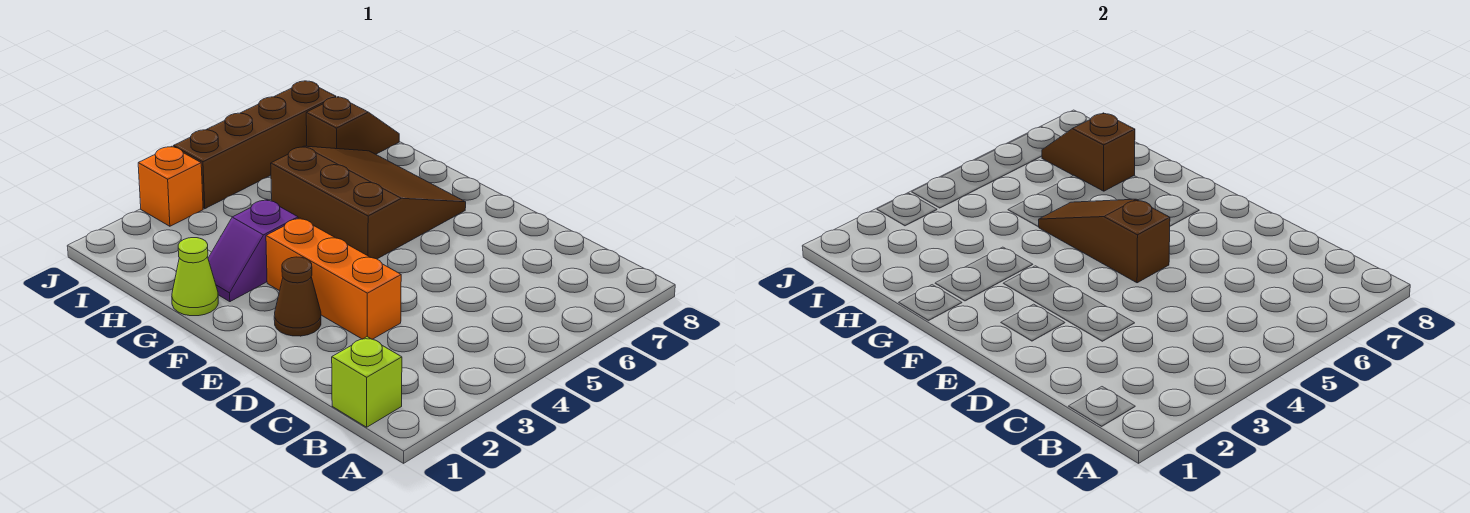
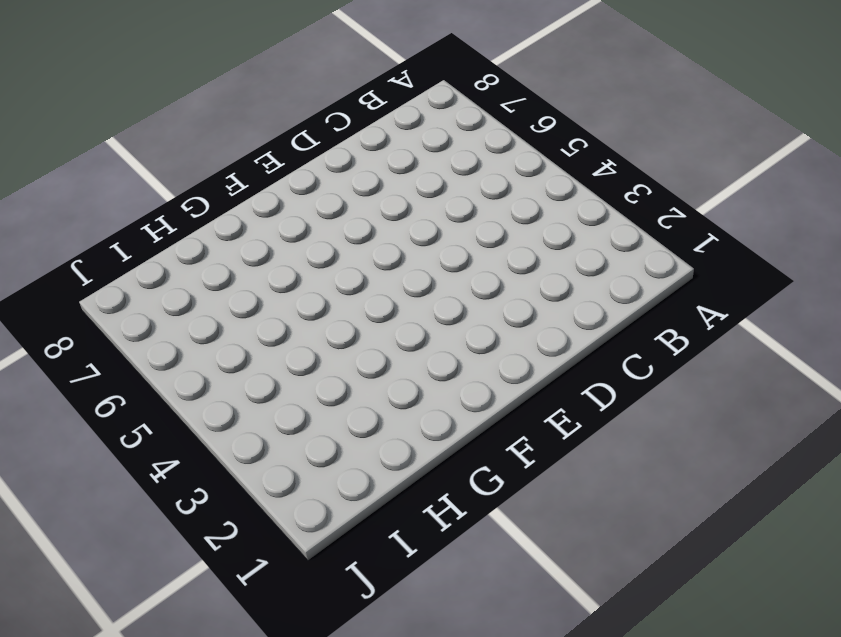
none -> lime brick B1 level 1
none -> orange brick D3:F3 level 1

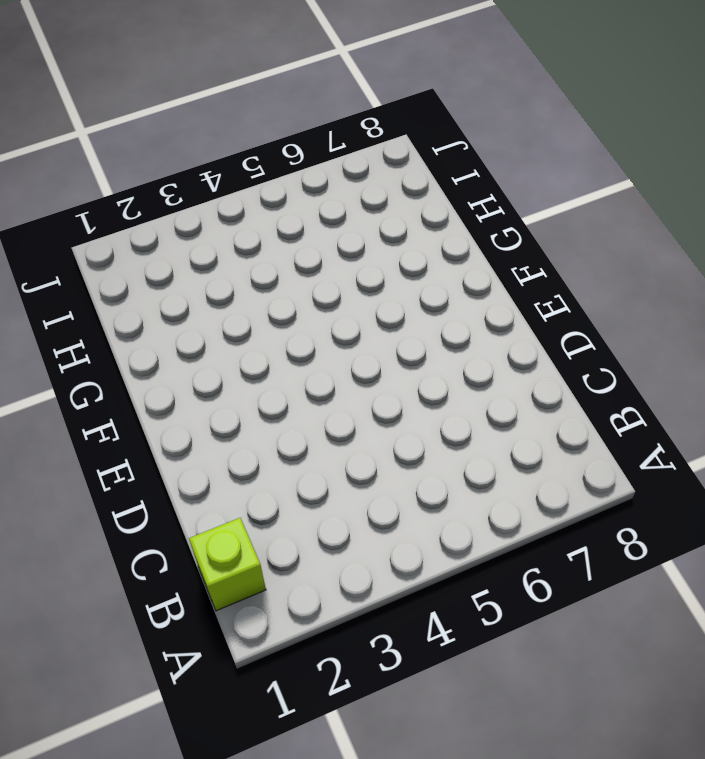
none -> orange brick D3:F3 level 1
none -> brown cone E2 level 1

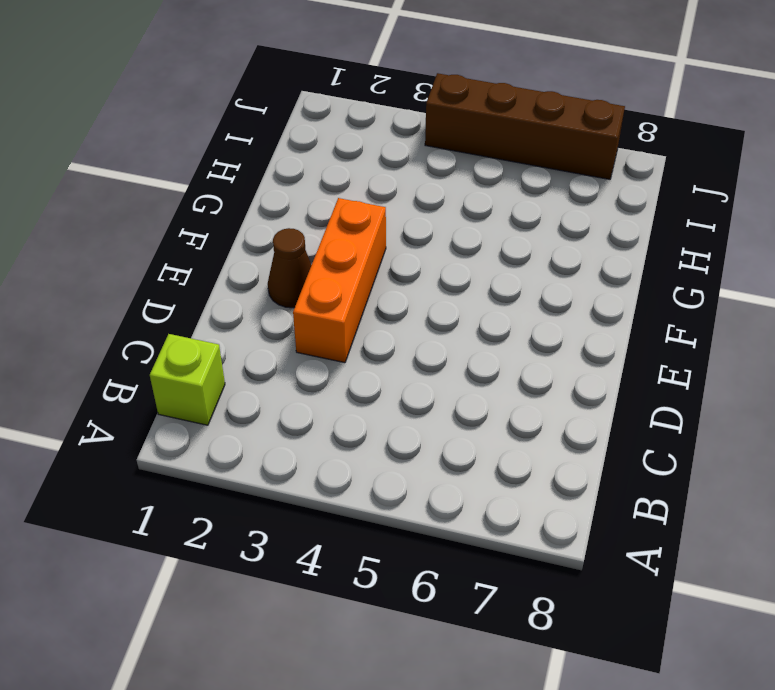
none -> brown slope F5:H7 level 1 top 5
none -> lime cone G1 level 1

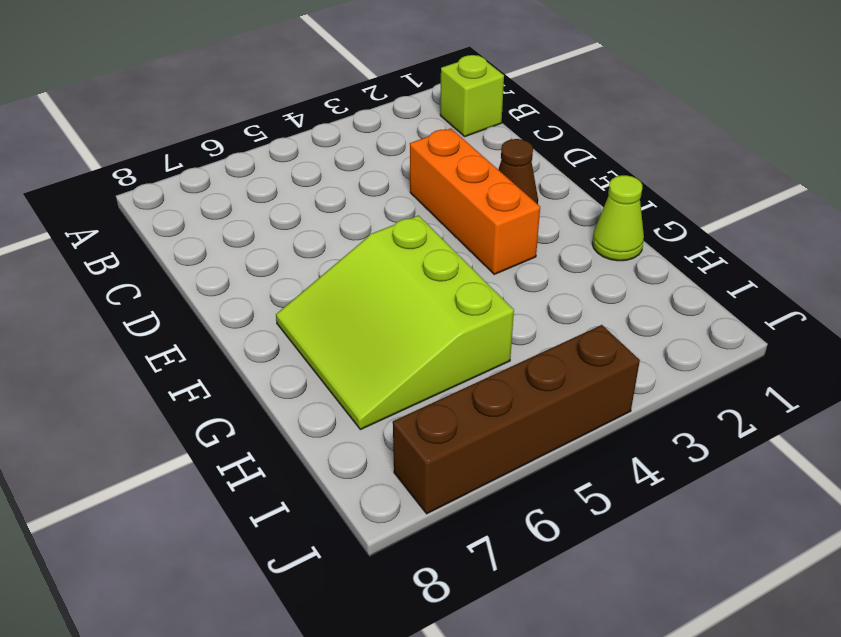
lime slope F5:H7 level 1 top 5 -> brown slope F5:H7 level 1 top 5
none -> purple slope G2:G3 level 1 top 3
none -> brown slope I7:I8 level 1 top 7

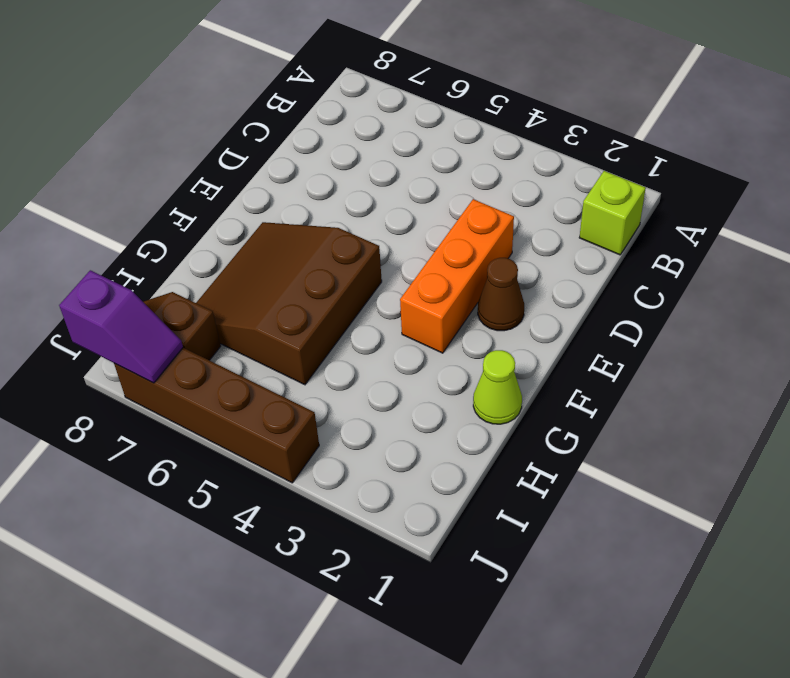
purple slope J7:J8 level 2 top 8 -> purple slope G2:G3 level 1 top 3
none -> orange brick J3 level 1
none -> brown slope E5:G5 level 2 top E

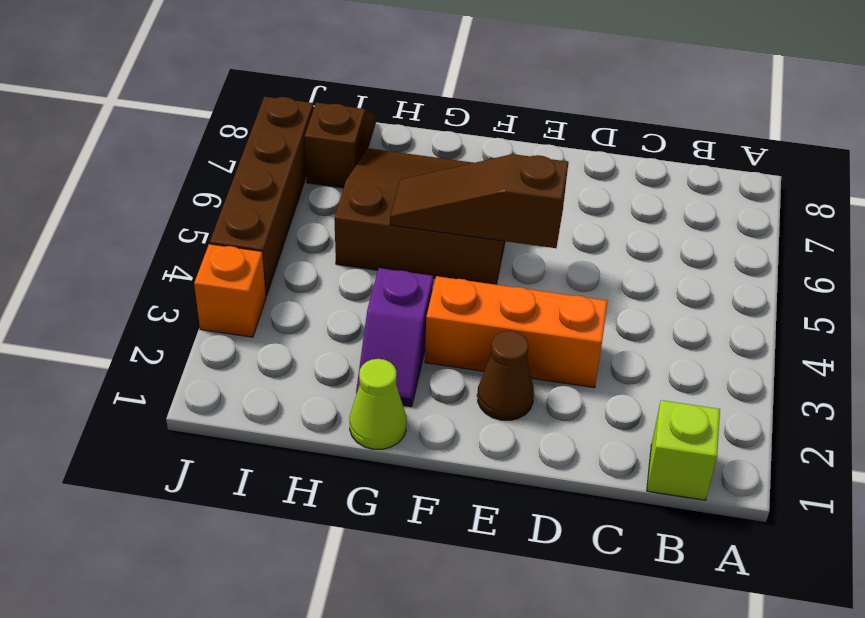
none -> brown slope H7:I7 level 2 top H

